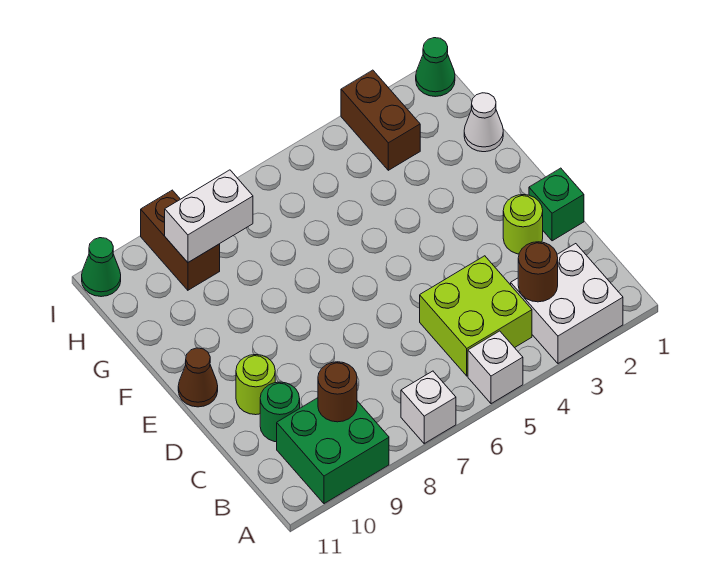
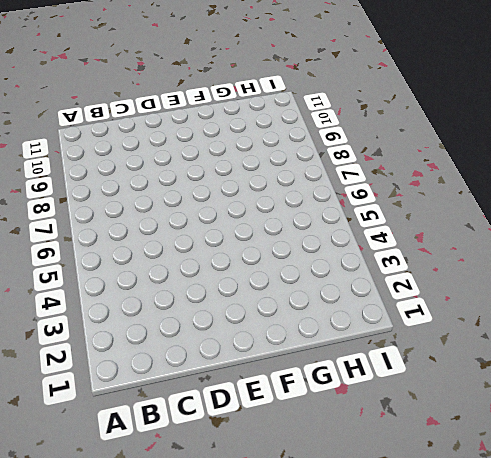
none -> white brick A2:B3 level 1
none -> white brick A5 level 1
none -> white brick A7 level 1

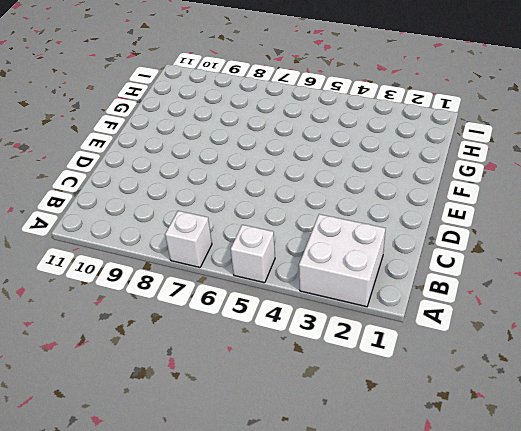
none -> green brick A9:B10 level 1
none -> lime brick B4:C5 level 1
none -> green round brick C10 level 1

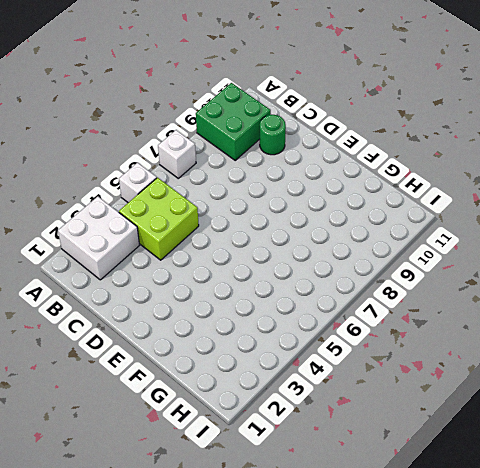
none -> green brick D1 level 1
none -> lime round brick D2 level 1
none -> lime round brick D10 level 1

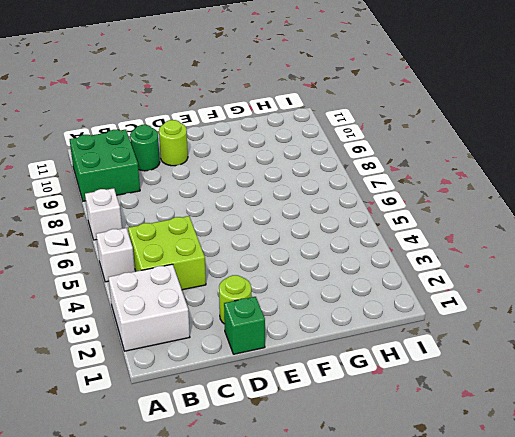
none -> brown cone E11 level 1
none -> white cone G1 level 1
none -> brown brick H3:I3 level 1

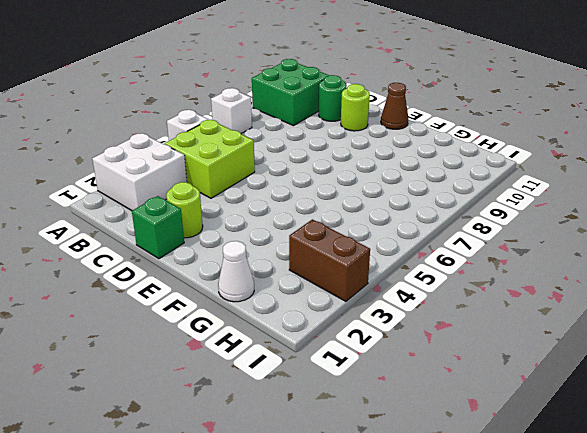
none -> brown brick H9:I9 level 1
none -> green cone I1 level 1
none -> green cone I11 level 1

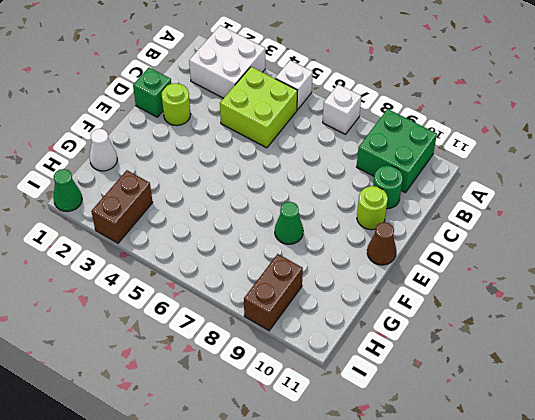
green cone F8 level 1 -> green cone I11 level 1
none -> brown round brick B3 level 2
none -> brown round brick B9 level 2
none -> white brick H8:H9 level 2

